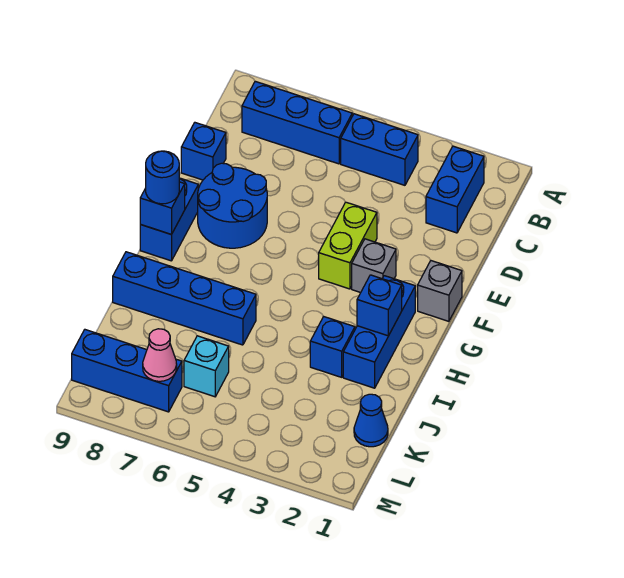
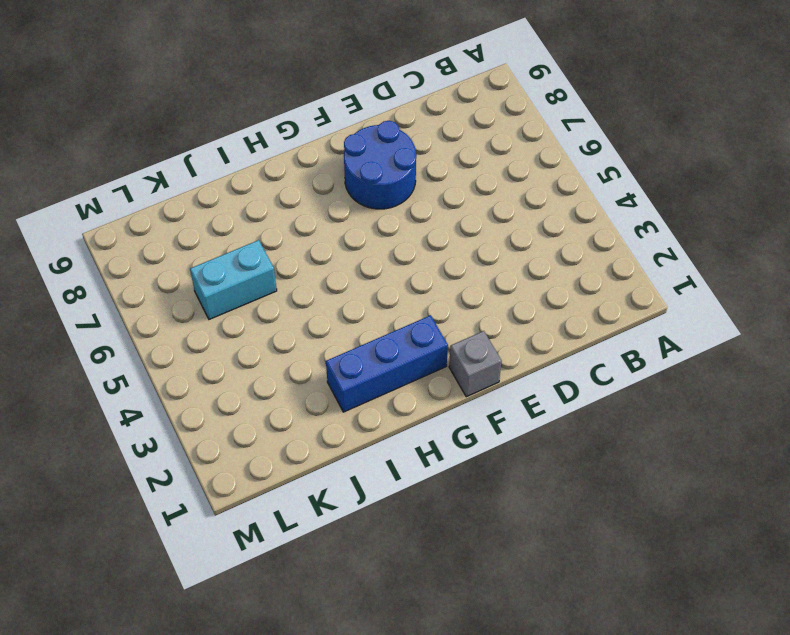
cyan brick J6:K6 level 1 -> cyan brick K6 level 1
none -> blue brick B2:C2 level 1
none -> blue brick B4:B5 level 1
none -> blue brick B6:B8 level 1

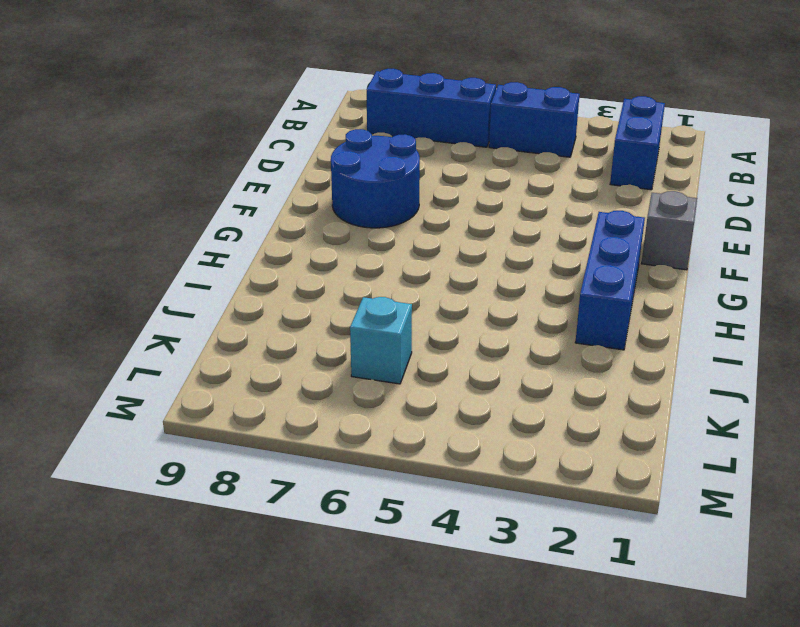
none -> blue brick D9 level 1
none -> lime brick E4:F4 level 1
none -> grey brick F3 level 1

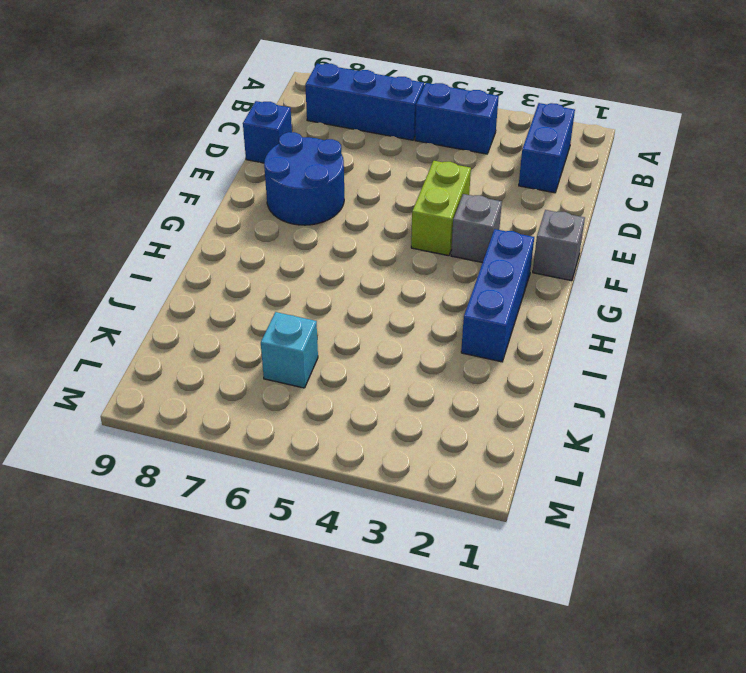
none -> blue brick F9:G9 level 1
none -> blue brick I3 level 1
none -> blue brick I6:I9 level 1

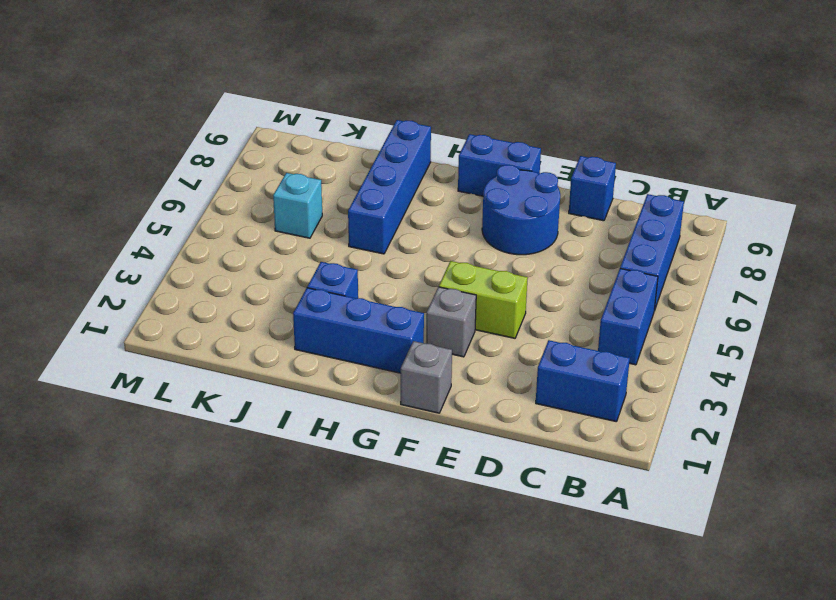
none -> blue cone K1 level 1
none -> blue brick L7:L9 level 1
none -> blue brick G9 level 2

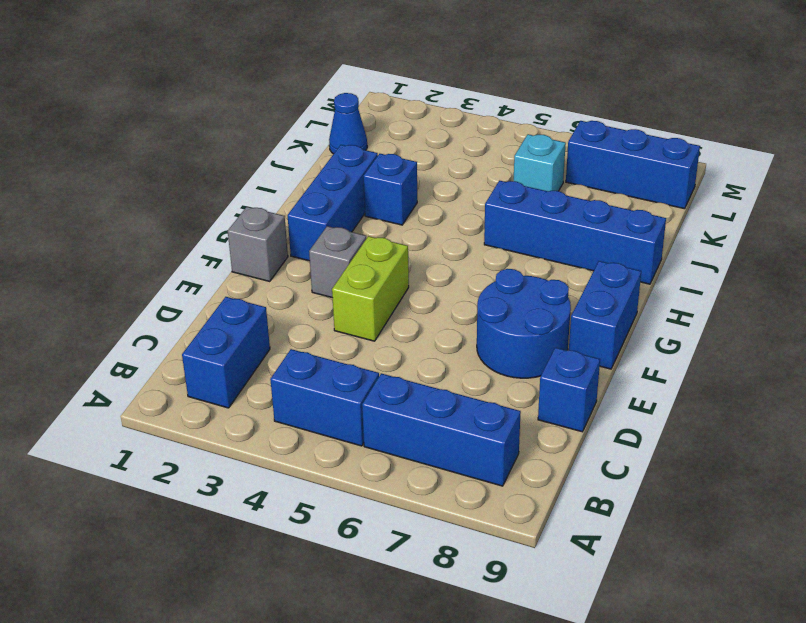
none -> blue brick G9 level 2
none -> blue brick H2 level 2
none -> pink cone L7 level 2

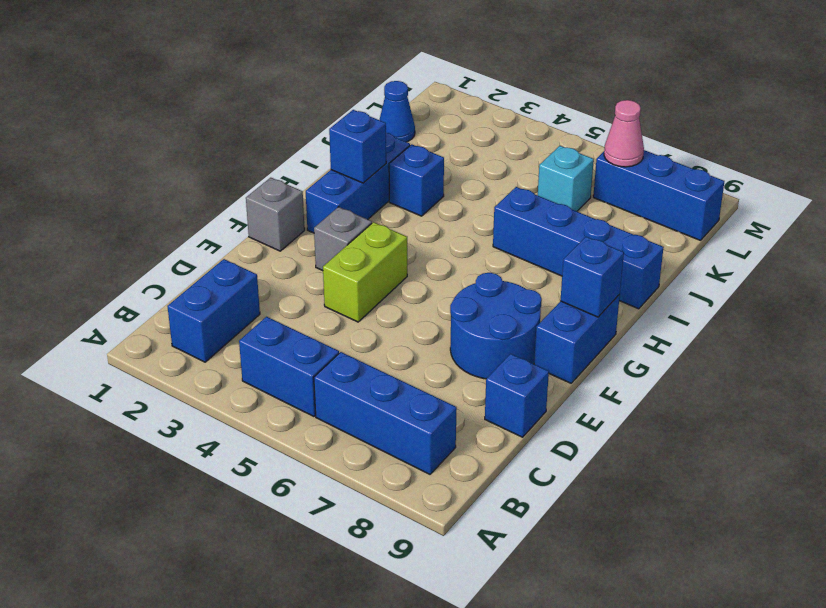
none -> blue round brick G9 level 3

